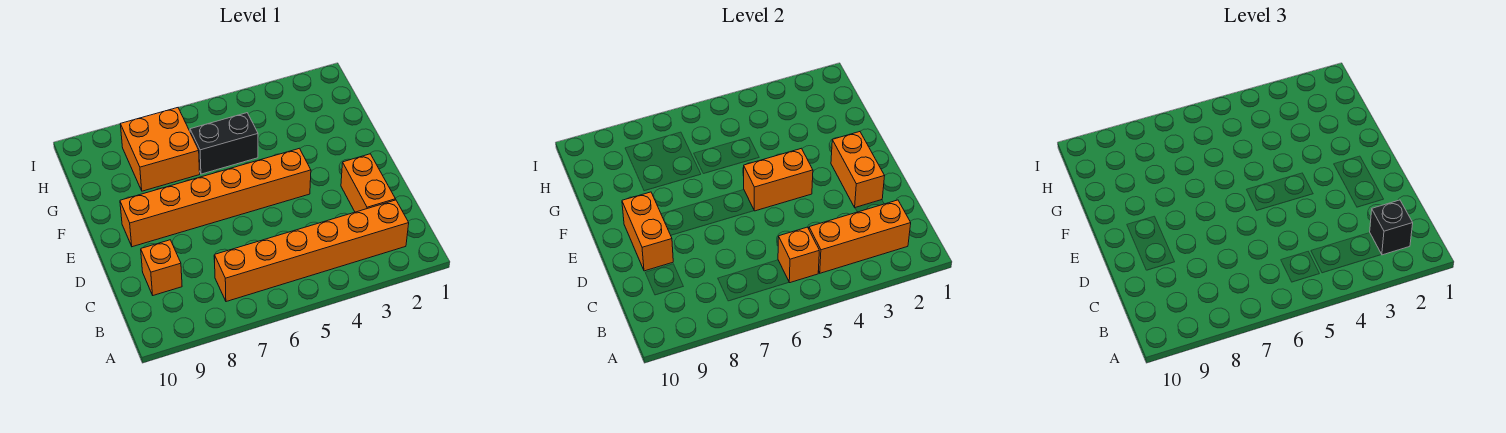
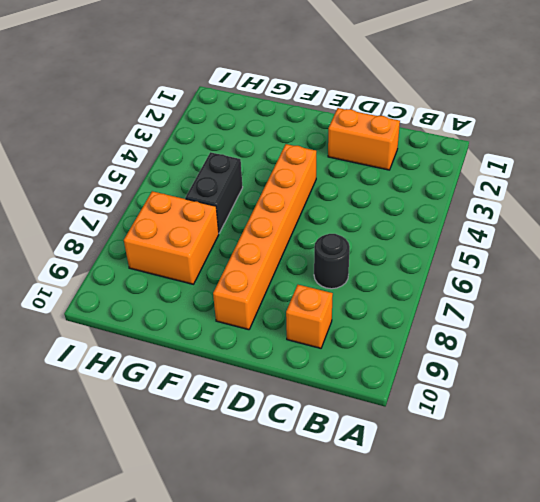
black round brick C7 level 1 -> none
none -> orange brick B2:B7 level 1
none -> orange brick B2:B4 level 2
none -> orange brick B5 level 2

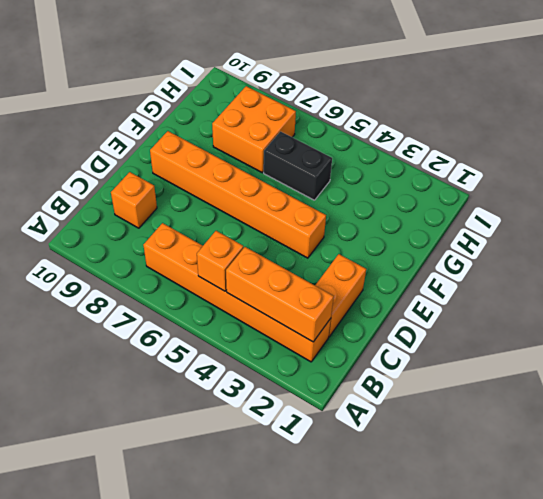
none -> orange brick D2:E2 level 2
none -> orange brick D9:E9 level 2
none -> orange brick E4:E5 level 2

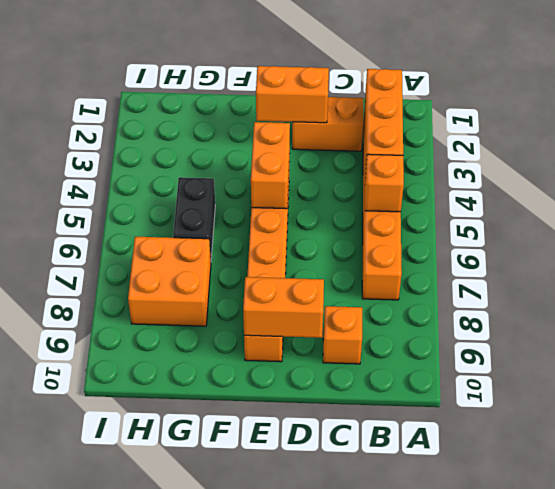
none -> black brick B2 level 3

